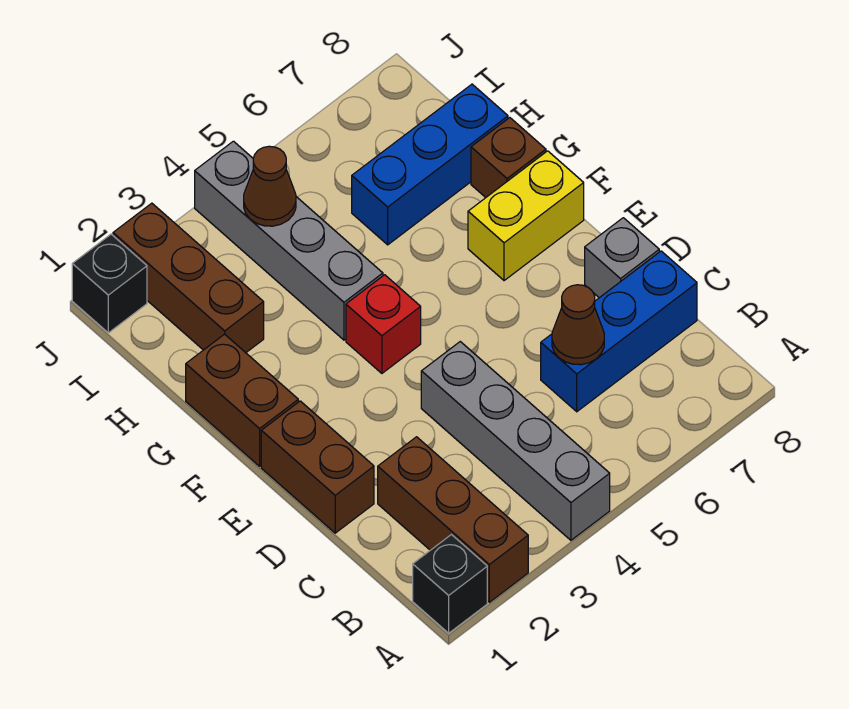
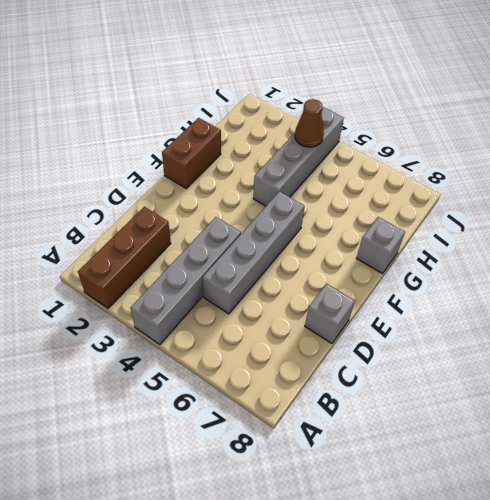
grey brick C5:F5 level 1 -> none
grey brick G8 level 1 -> brown brick G8 level 1
none -> black brick A1 level 1
none -> blue brick C6:C8 level 1
none -> brown brick D1:E1 level 1

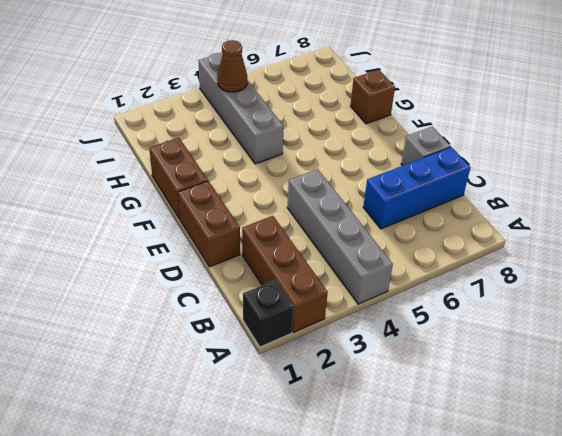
none -> red brick F4 level 1
none -> yellow brick F7:F8 level 1
none -> brown brick H2:J2 level 1

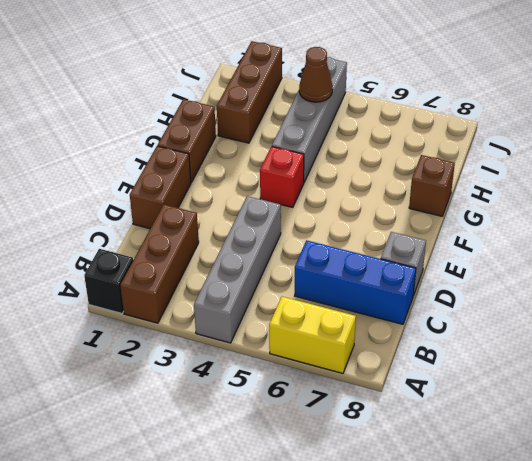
yellow brick A6:A7 level 1 -> yellow brick F7:F8 level 1
none -> blue brick H6:H8 level 1
none -> black brick J1 level 1
none -> brown cone C6 level 2

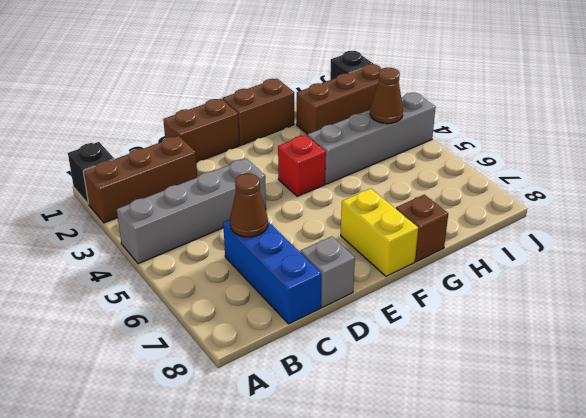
none -> blue brick H6:H8 level 1

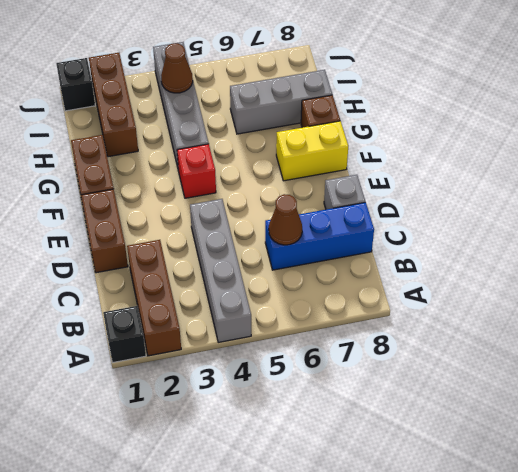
grey brick H6:H8 level 1 -> blue brick H6:H8 level 1

